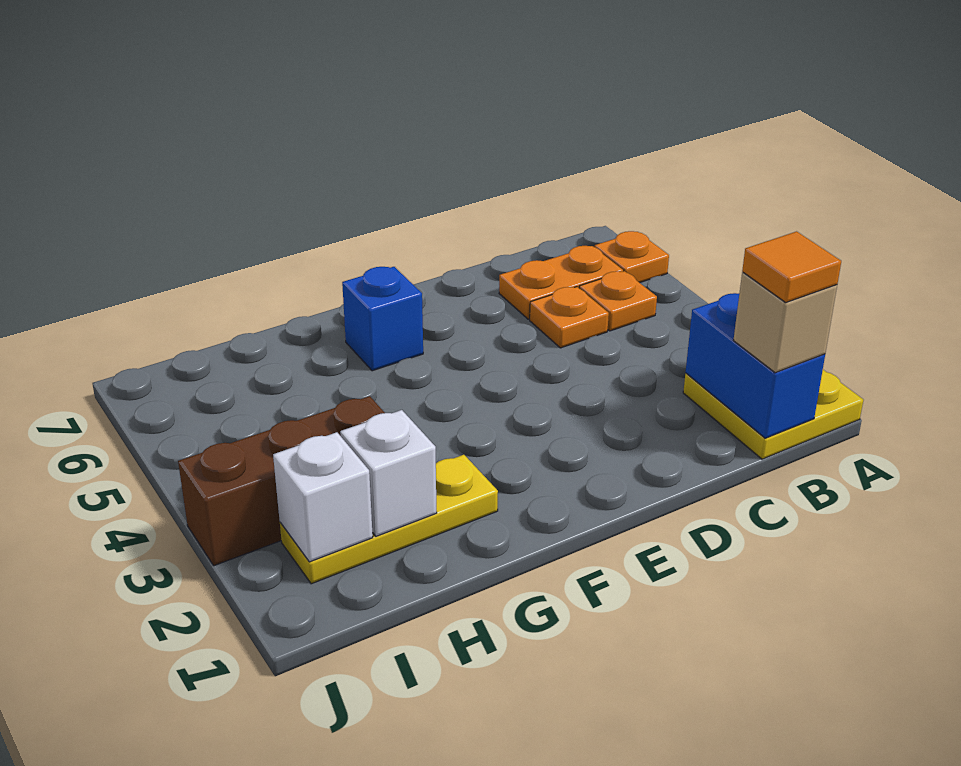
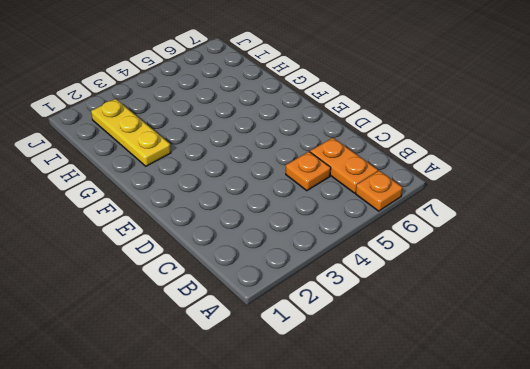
none -> yellow plate A1:B2 level 1
none -> orange plate B5 level 1
none -> blue brick F6 level 1

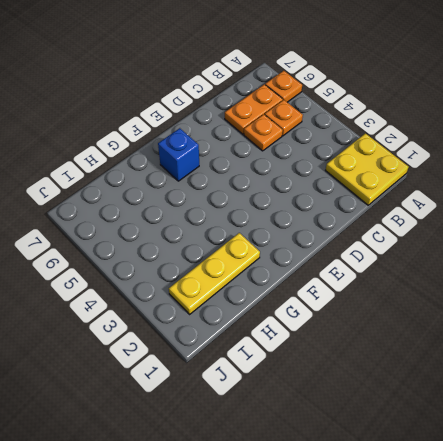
none -> brown brick H3:J3 level 1
none -> blue brick B1:B2 level 2
none -> white brick H2 level 2

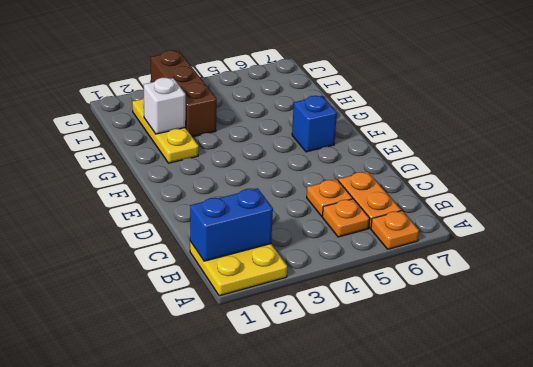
none -> white brick I2 level 2
none -> tan brick B1 level 3
none -> orange tile B1 level 4

